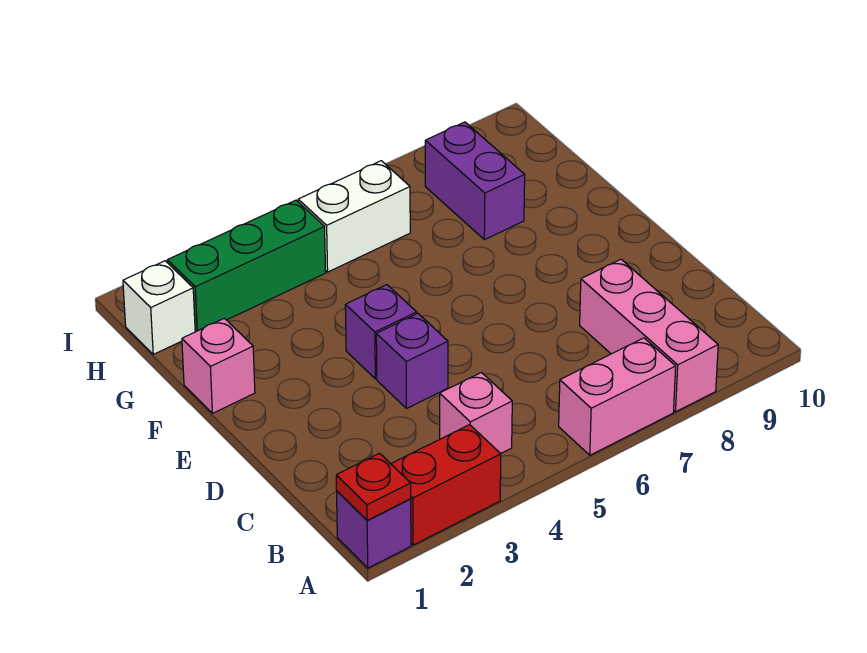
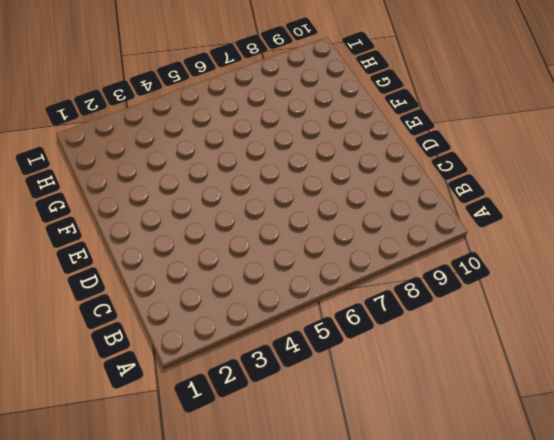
none -> purple brick A1 level 1
none -> red brick A2:A3 level 1
none -> pink brick A6:A7 level 1

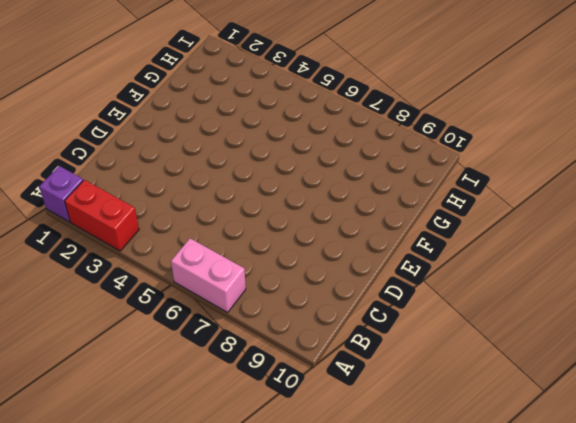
none -> pink brick A8:C8 level 1
none -> pink brick B4 level 1
none -> purple brick D4 level 1

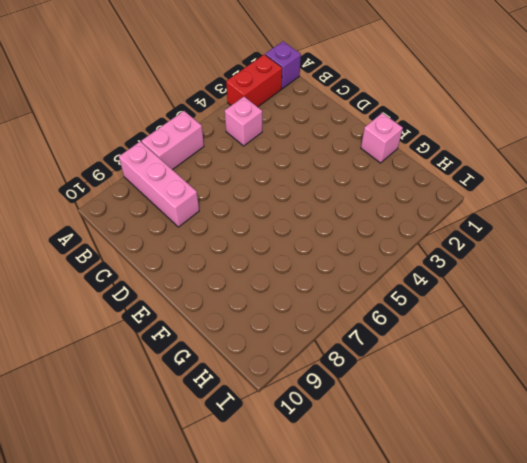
none -> purple brick D4 level 1
none -> purple brick E4 level 1
none -> purple brick G8:H8 level 1

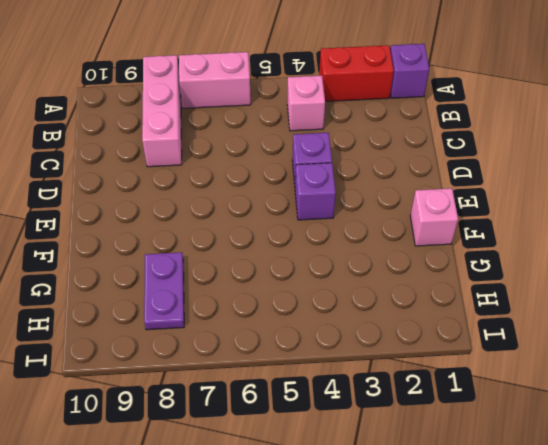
purple plate G8:H8 level 1 -> purple brick G8:H8 level 1
none -> white brick H1 level 1
none -> green brick H2:H4 level 1
none -> white brick H5:H6 level 1

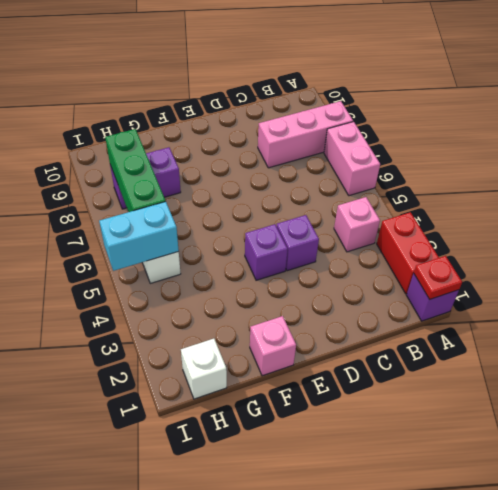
cyan brick H5:I5 level 2 -> none
green brick H6:H8 level 2 -> green brick H2:H4 level 1

